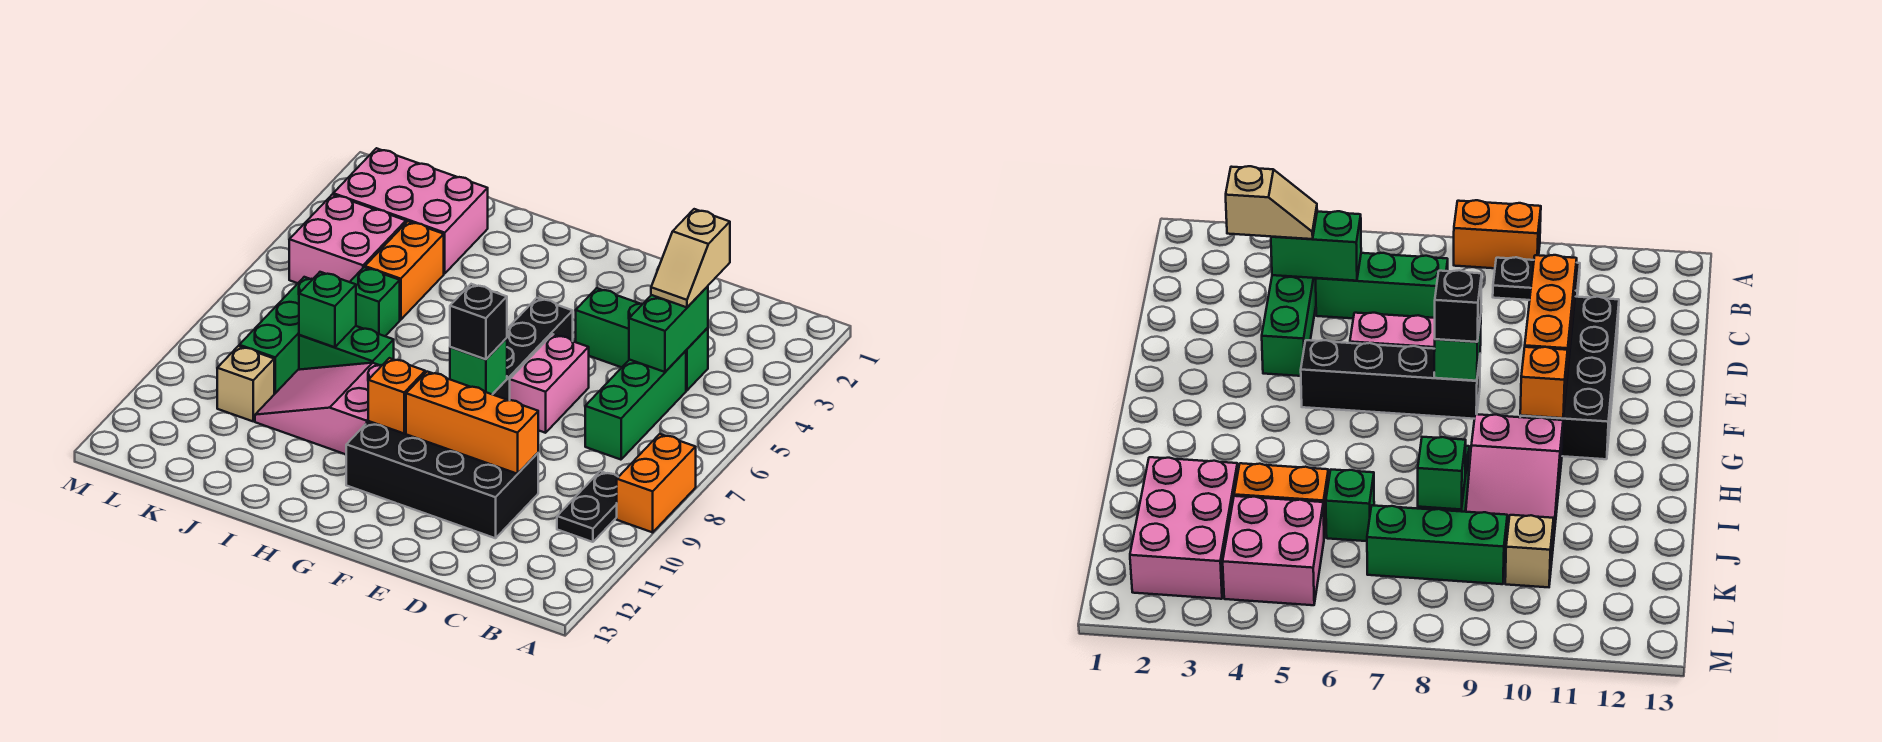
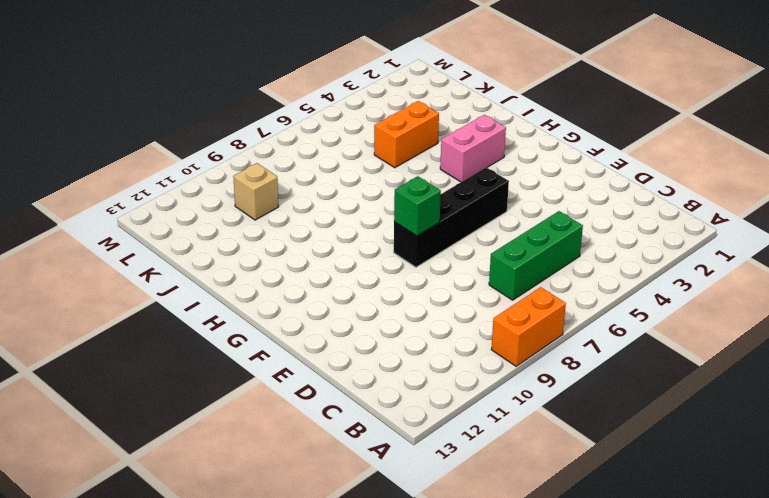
pink brick H3:H4 level 1 -> pink brick E6:E7 level 1
none -> black plate B9:B10 level 1
none -> green brick C4:E4 level 1
none -> black brick D10:G11 level 1

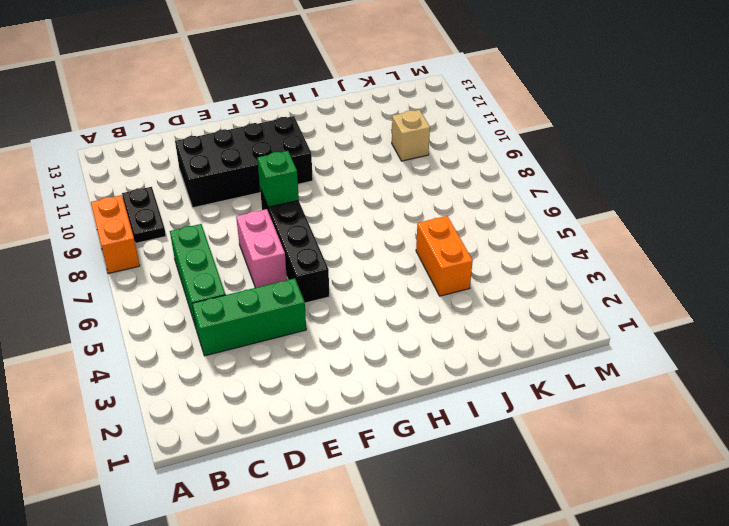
none -> pink slope H9:J10 level 1 top H
none -> green brick I8:J8 level 1
none -> pink brick J2:L3 level 1

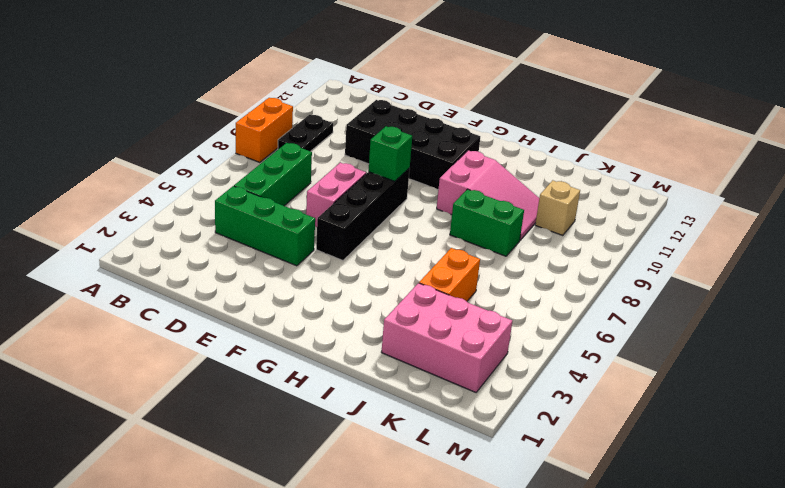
none -> green brick J6 level 1
none -> pink brick K4:L5 level 1
none -> green brick K7:K9 level 1

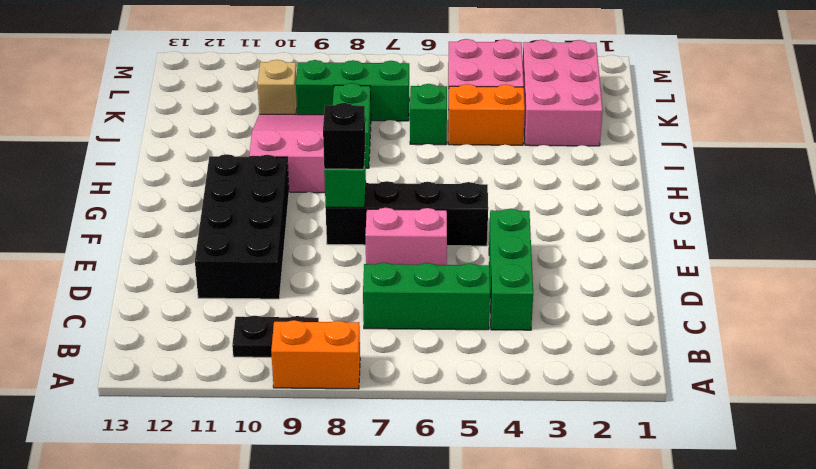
none -> green brick C4:C5 level 2
none -> orange brick D10:F10 level 2
none -> orange brick G10 level 2

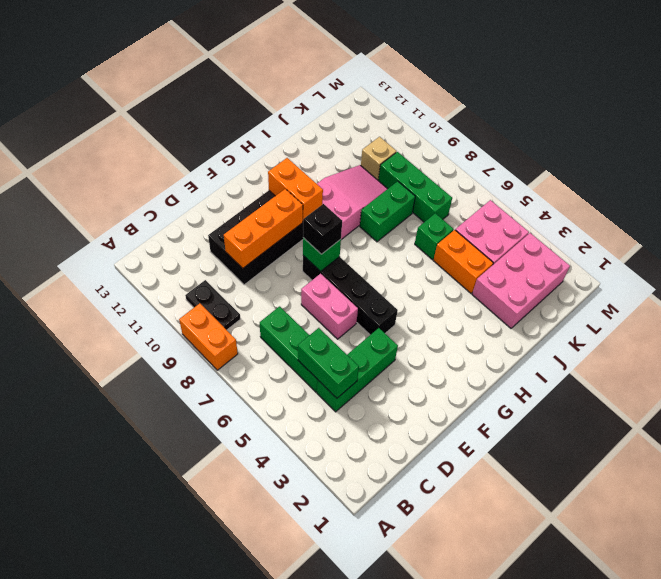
orange brick G10:G11 level 2 -> orange brick G10 level 2
none -> green brick J8 level 2
none -> tan slope C3:C4 level 3 top 3

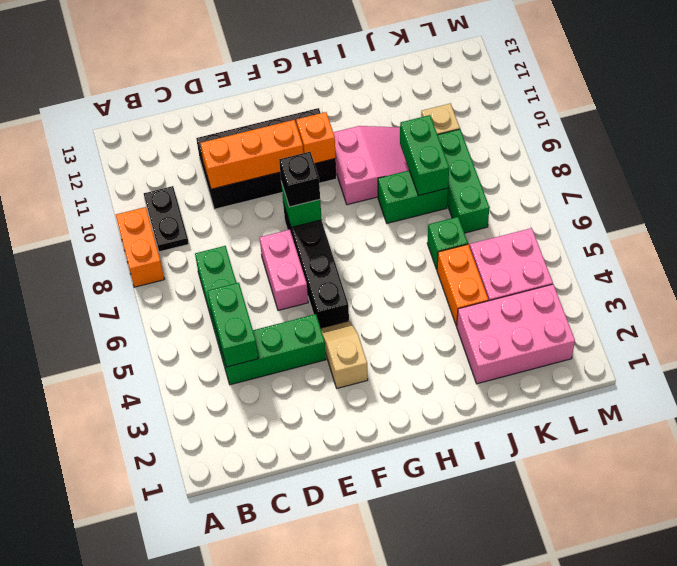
tan slope F3:F4 level 1 top 3 -> tan slope C3:C4 level 3 top 3
green brick J8:J9 level 2 -> green brick J8 level 2

